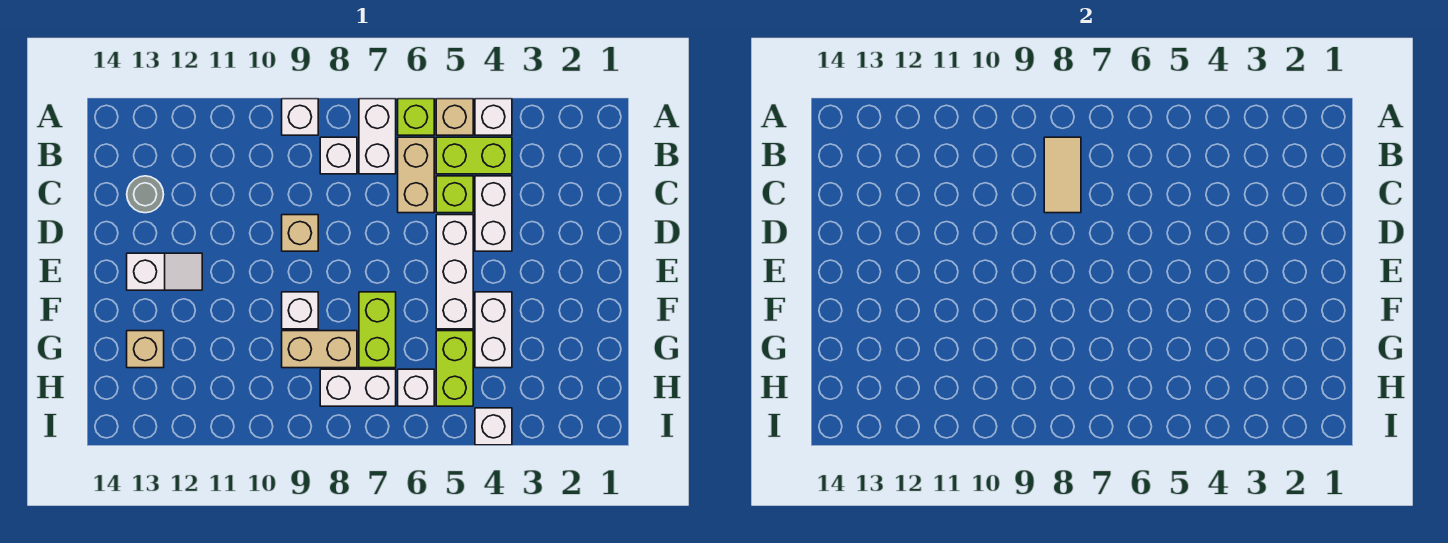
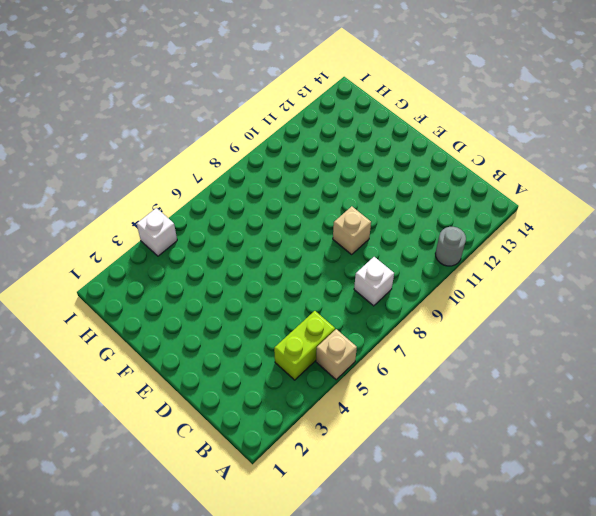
grey round brick A11 level 1 -> grey round brick C13 level 1
none -> white brick A4 level 1
none -> lime brick A6 level 1
none -> white brick A7:B7 level 1

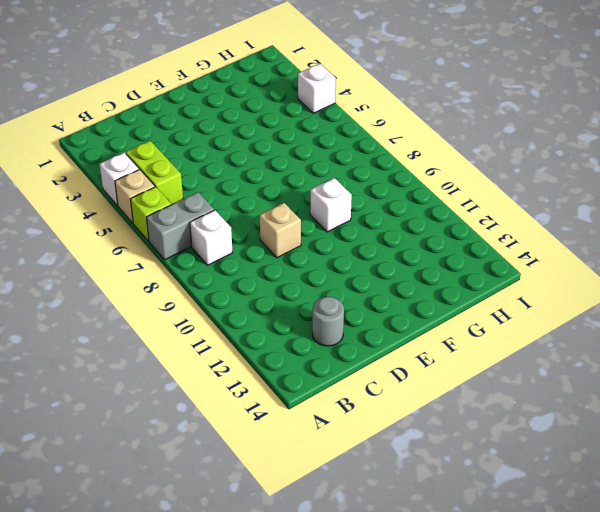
grey brick A7:B7 level 1 -> white brick A7:B7 level 1
none -> white brick A9 level 1
none -> tan brick B6:C6 level 1
none -> white brick C4:D4 level 1

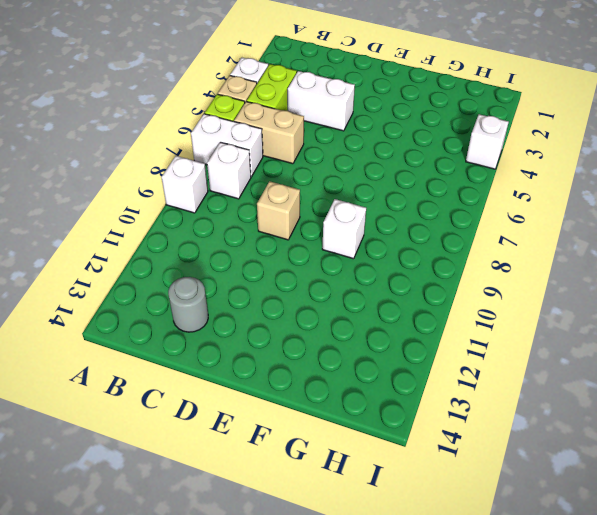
none -> lime brick C5 level 1
none -> white brick D5:F5 level 1
none -> white slope E12:E13 level 1 top 13

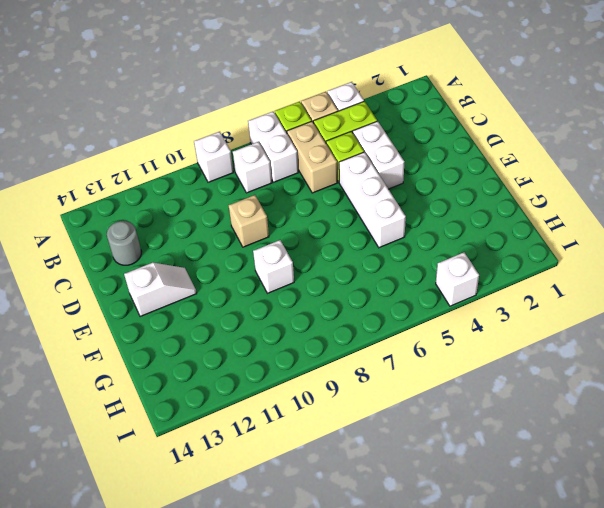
none -> white brick F4:G4 level 1
none -> lime brick F7:G7 level 1
none -> lime brick G5:H5 level 1

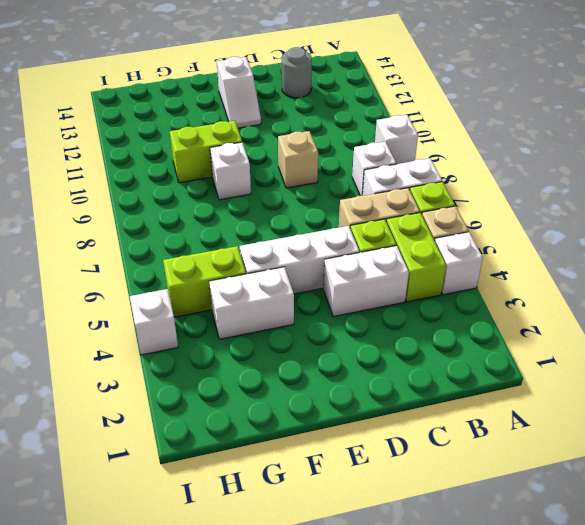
lime brick F10:G10 level 1 -> lime brick F7:G7 level 1
none -> tan brick G8:G9 level 1
none -> tan brick G13 level 1
none -> white brick H6 level 1

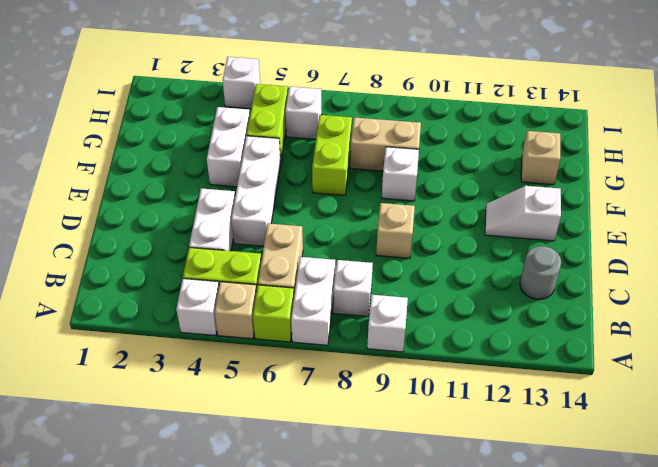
none -> lime brick C5 level 1
none -> white brick H7:H8 level 1
none -> tan tile B8:C8 level 2

